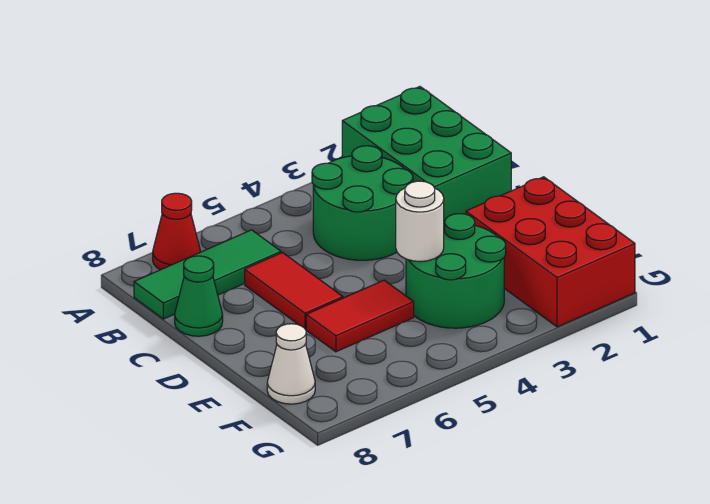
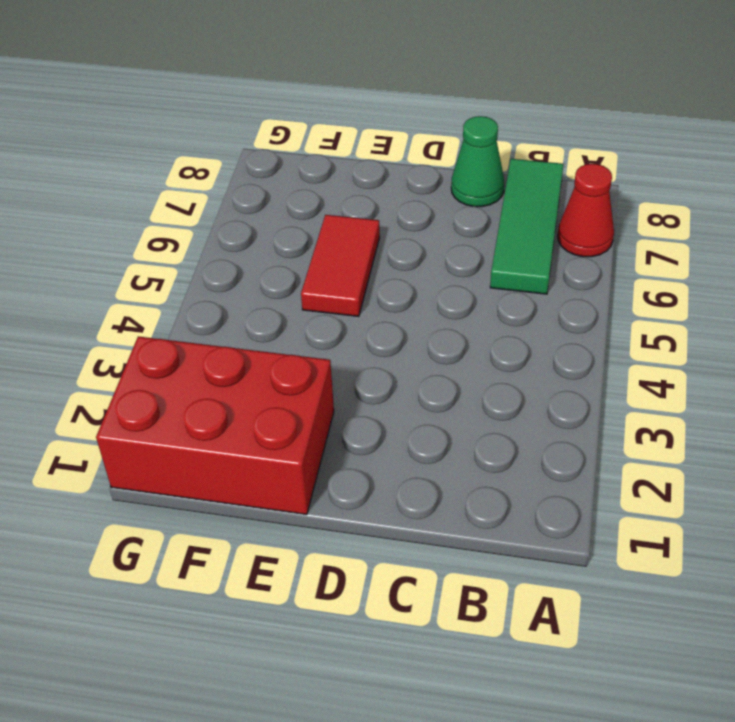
none -> green brick A1:C2 level 1
none -> green round brick B3:C4 level 1

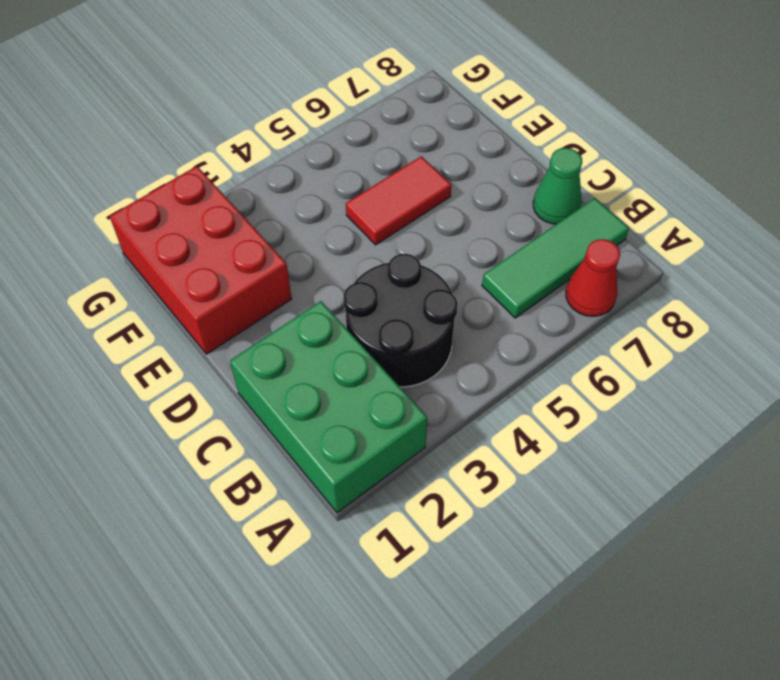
black round brick B3:C4 level 1 -> green round brick B3:C4 level 1
none -> red tile C6:D6 level 1
none -> green round brick E3:F4 level 1

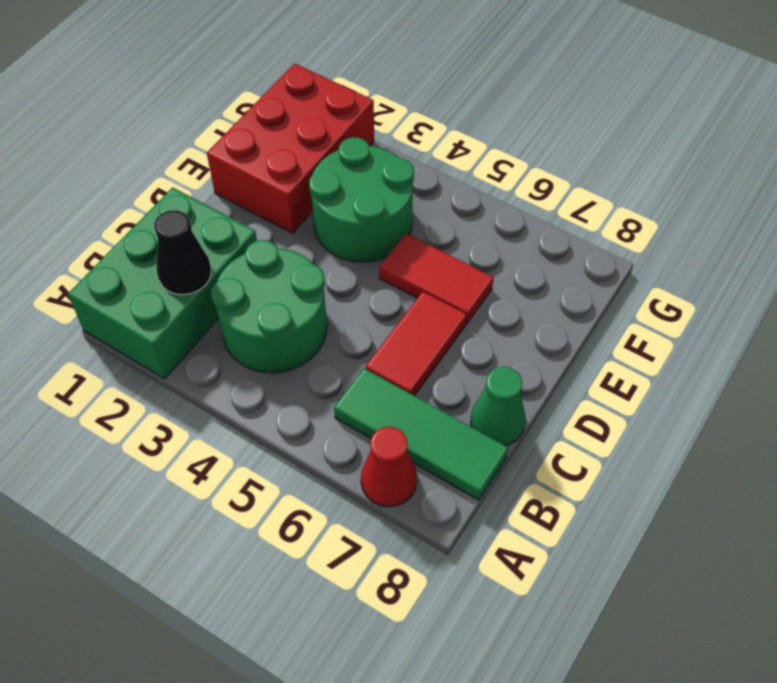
black cone B2 level 2 -> none
none -> white cone F8 level 1
none -> white round brick E4 level 2

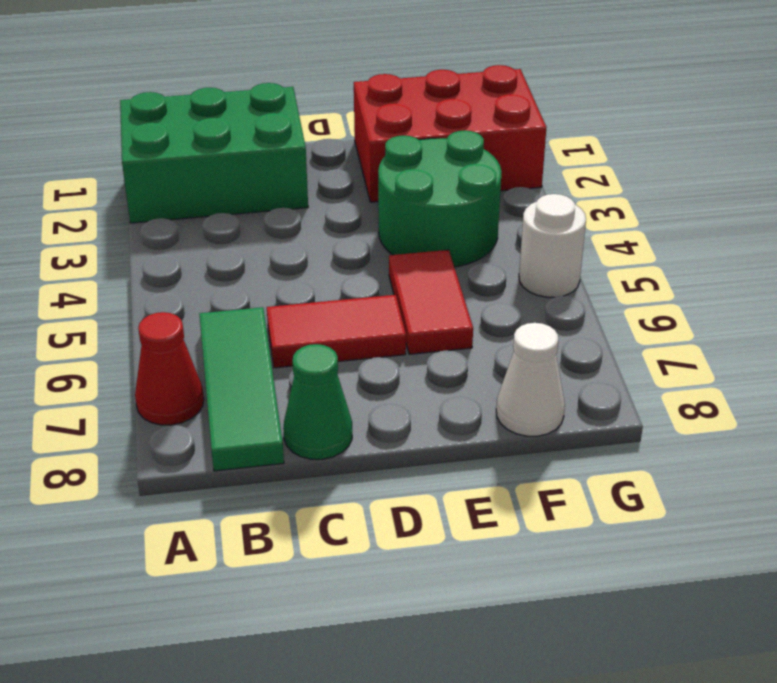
white round brick G5 level 1 -> white round brick E4 level 2
none -> green round brick B3:C4 level 1

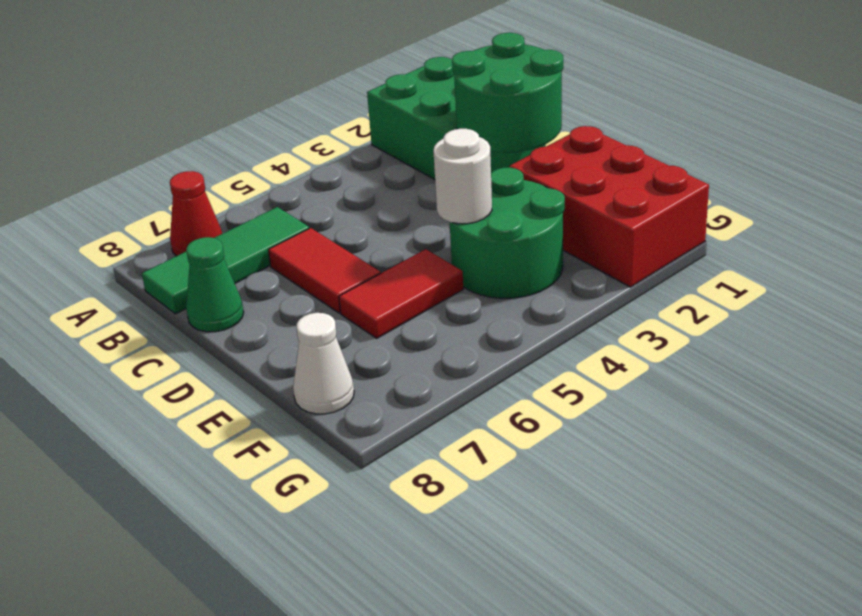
green round brick C1:D2 level 2 -> green round brick B3:C4 level 1

